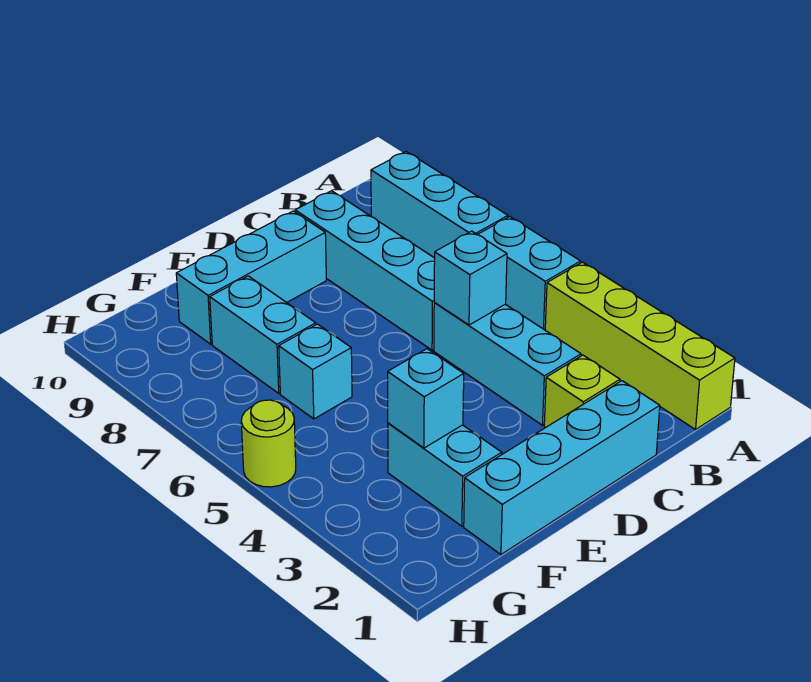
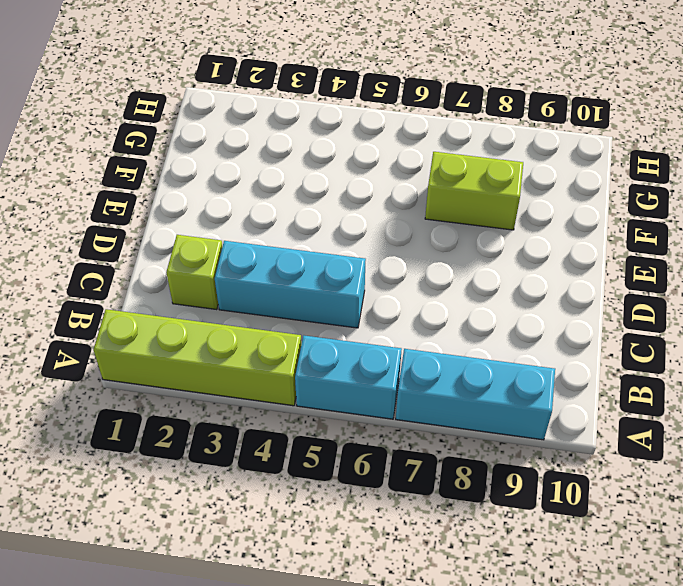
lime brick F7:F8 level 1 -> cyan brick F7:F8 level 1
none -> cyan brick C1:F1 level 1
none -> cyan brick C6:C9 level 1
none -> cyan brick D9:F9 level 1

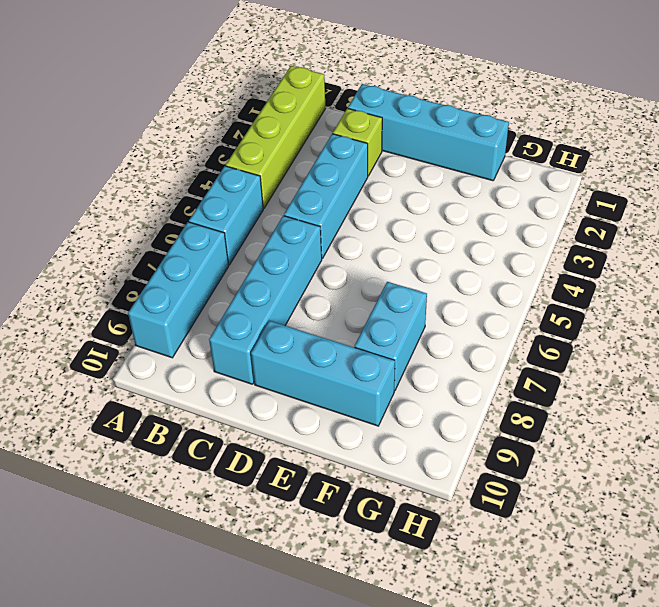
none -> cyan brick F2:F3 level 1
none -> cyan brick F6 level 1
none -> lime round brick H5 level 1

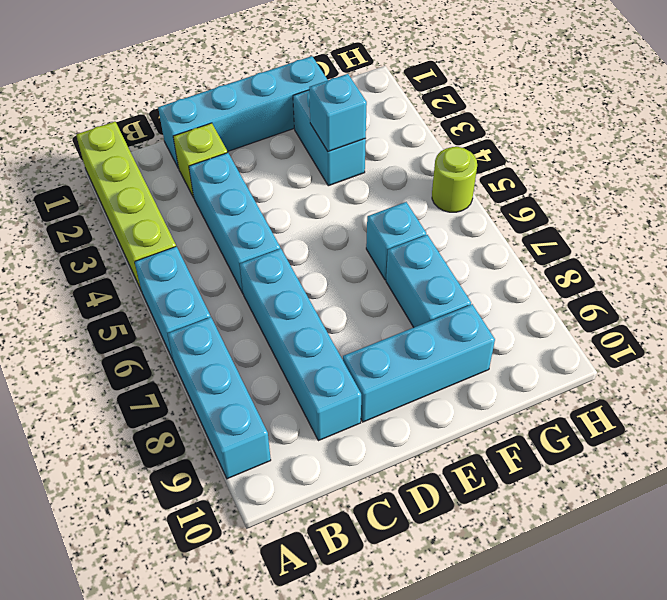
none -> cyan brick C5 level 2

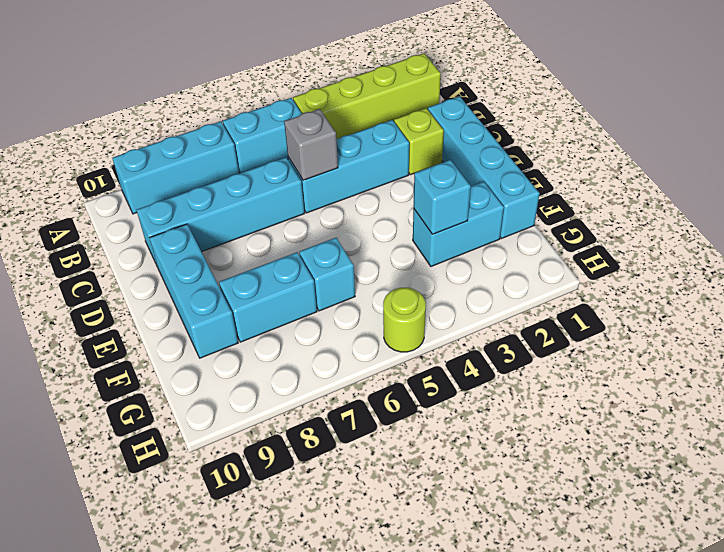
grey brick C5 level 2 -> cyan brick C5 level 2

